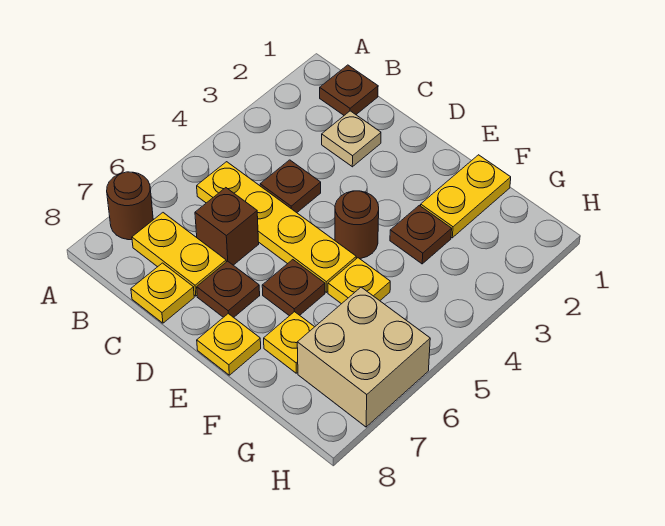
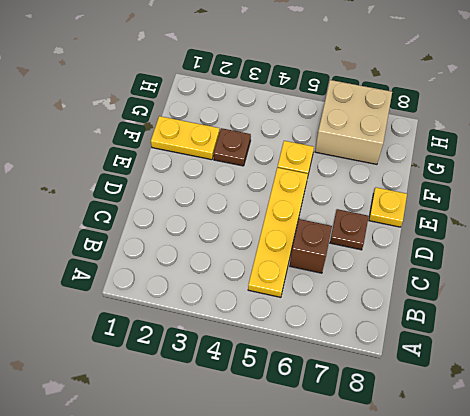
none -> brown round brick A7 level 1
none -> brown plate B1 level 1
none -> yellow plate B7:C7 level 1

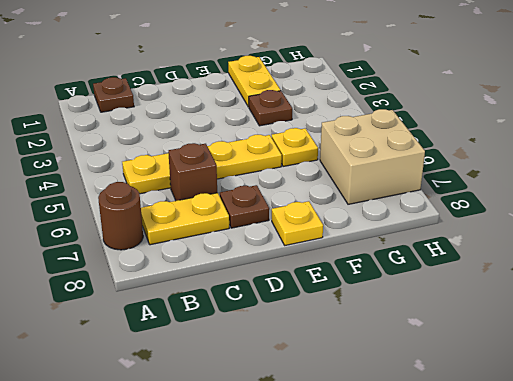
none -> tan plate C2 level 1
none -> brown plate C4 level 1
none -> yellow plate C8 level 1

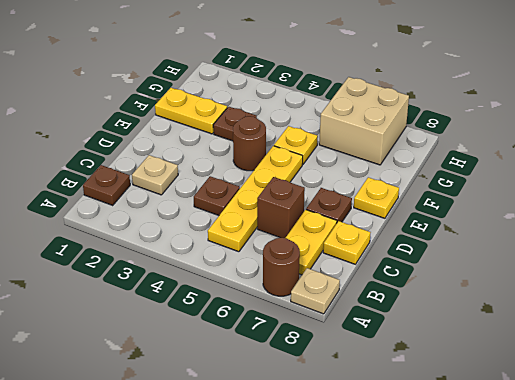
tan plate A8 level 1 -> none
none -> brown plate E6 level 1
none -> yellow plate F7 level 1

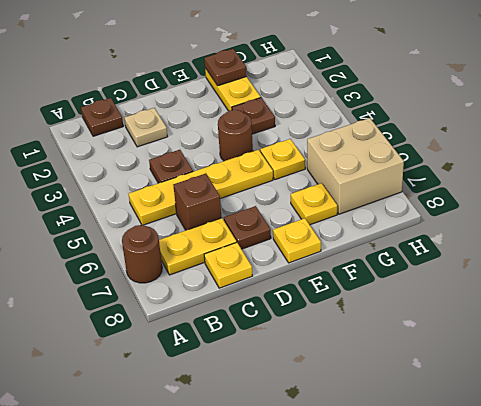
brown plate F1 level 2 -> brown plate E6 level 1

